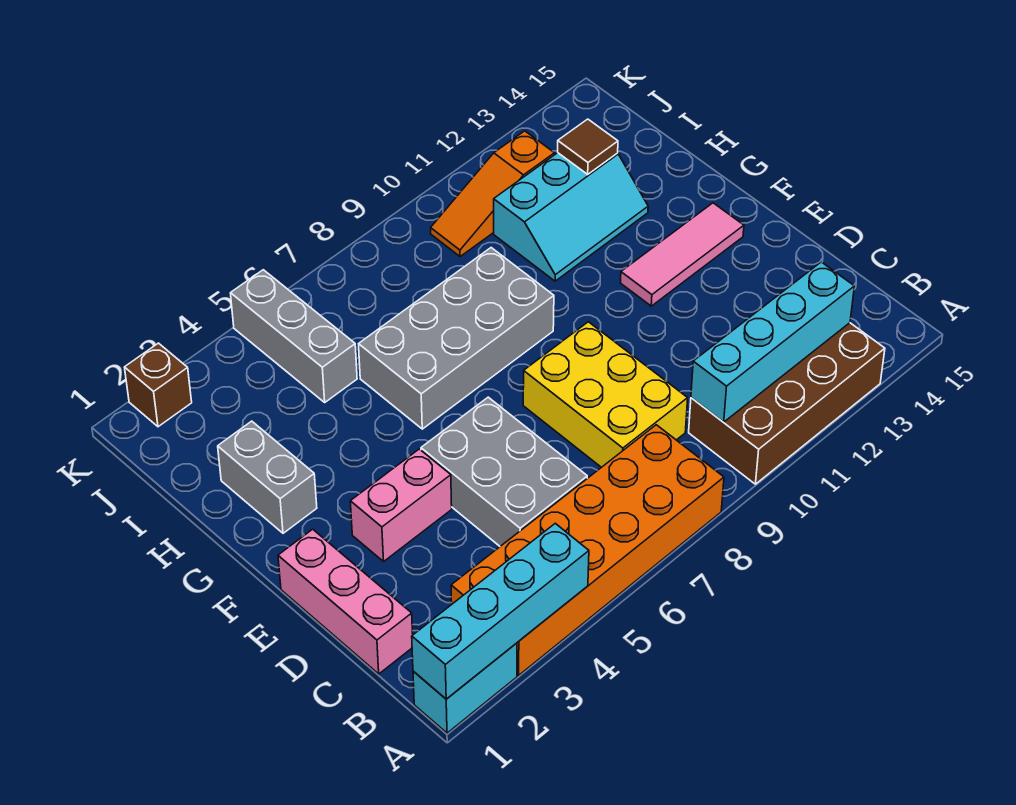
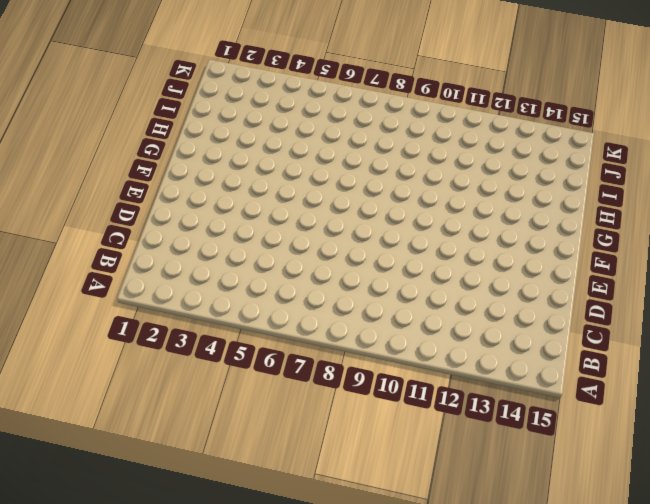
none -> cyan brick A1:A2 level 1
none -> orange brick A3:B8 level 1
none -> brown brick A10:B13 level 1

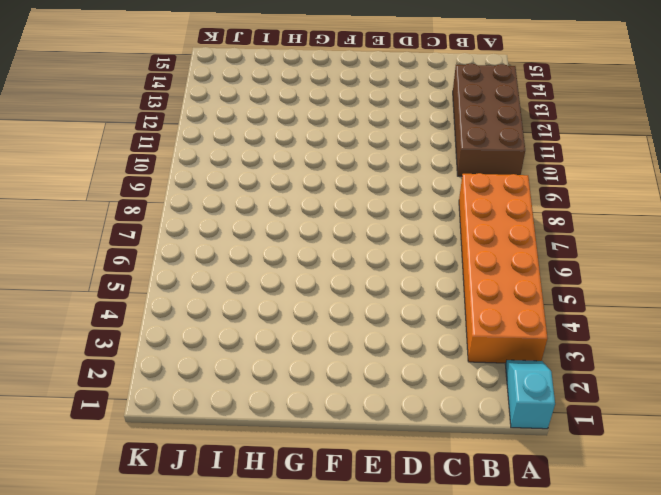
cyan slope A1:A2 level 1 top 1 -> cyan brick A1:A2 level 1
none -> pink brick C1:E1 level 1
none -> grey brick C5:E6 level 1
none -> yellow brick C8:E9 level 1

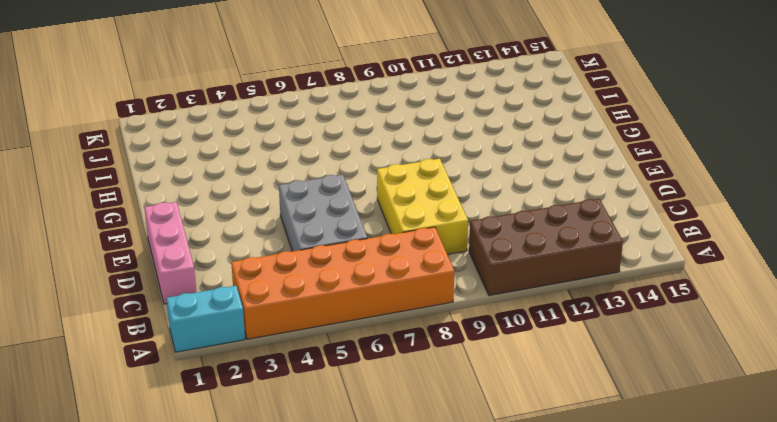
none -> pink brick E3:E4 level 1
none -> pink tile F12:F14 level 1
none -> grey brick G2:H2 level 1

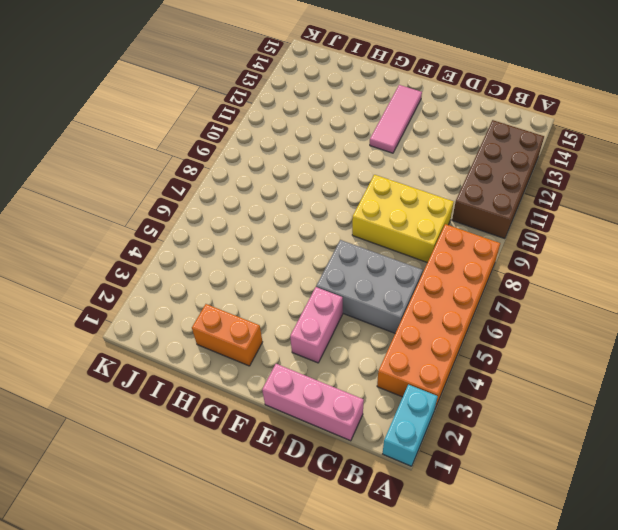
orange brick G2:H2 level 1 -> grey brick G2:H2 level 1
none -> grey brick G6:H9 level 1
none -> cyan slope H11:I13 level 1 top I
none -> grey brick I5:K5 level 1

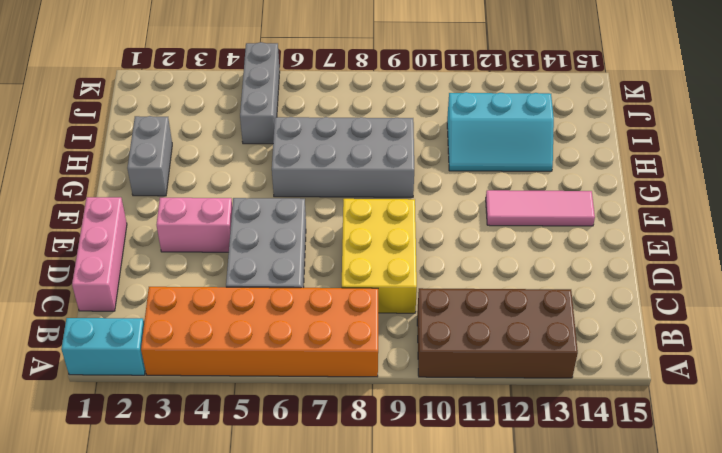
none -> orange slope J10:J12 level 1 top 12
none -> brown brick K2 level 1
none -> cyan brick A1:A4 level 2

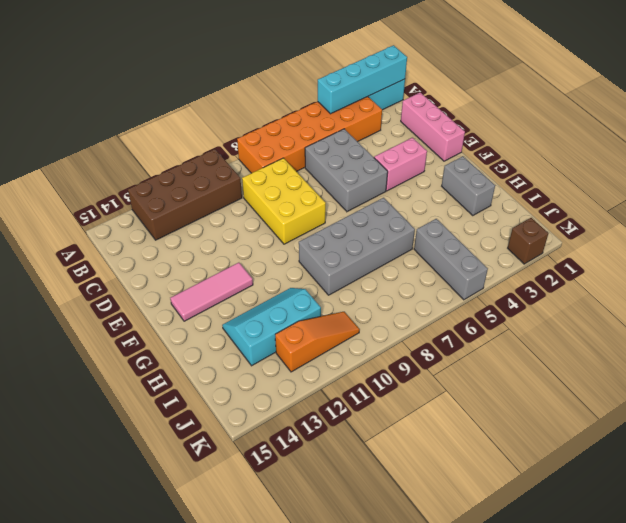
none -> cyan brick B10:B13 level 2
none -> brown tile I13 level 2

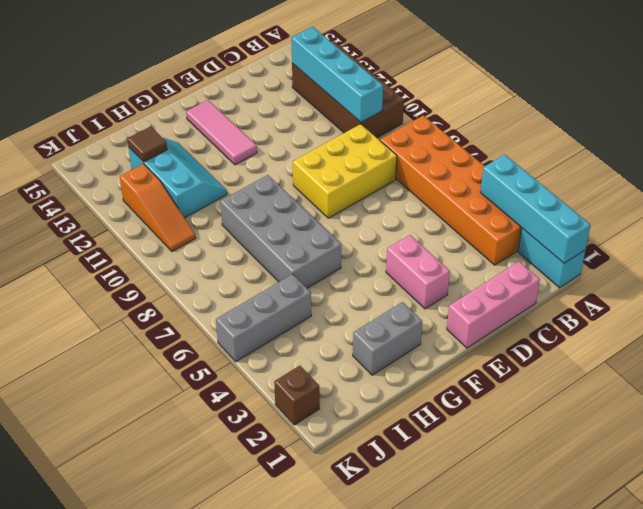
none -> grey brick C5:E6 level 1

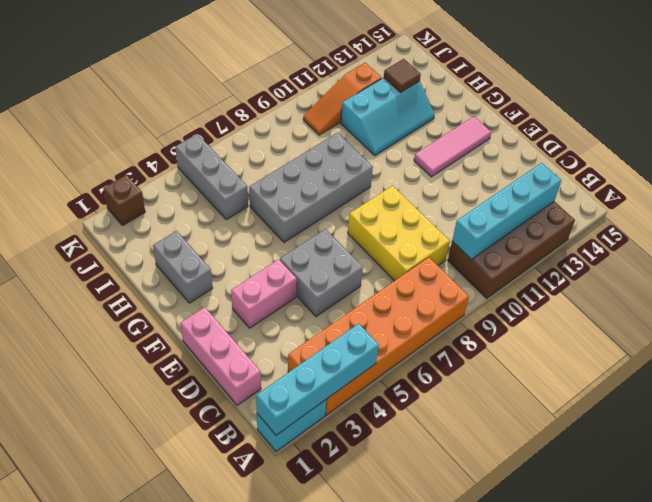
grey brick D5:E6 level 1 -> grey brick C5:E6 level 1

